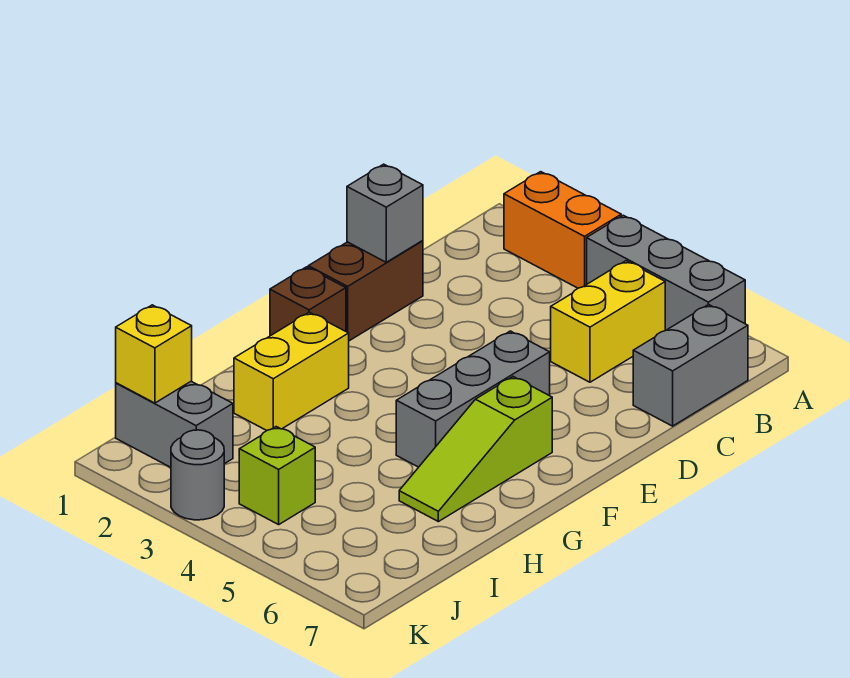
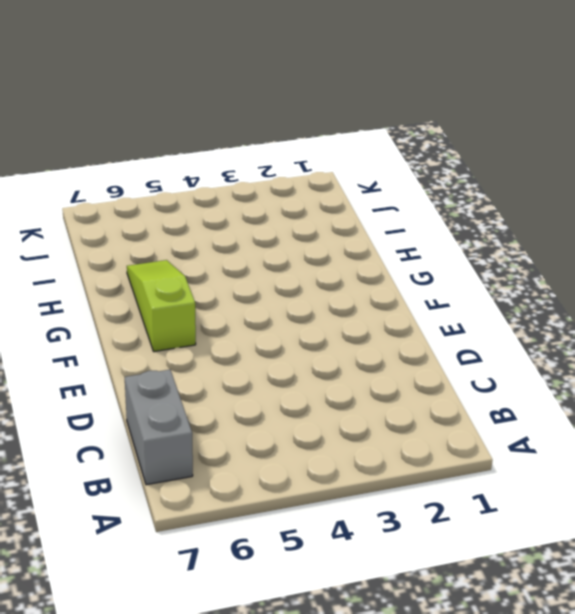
none -> orange brick A2:A3 level 1
none -> grey brick A4:A6 level 1
none -> yellow brick B5:C5 level 1

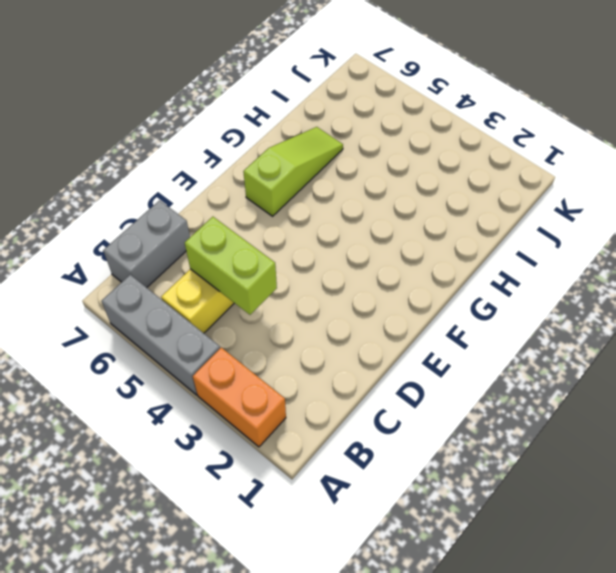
lime brick C4:C5 level 2 -> none
none -> brown brick D1:E1 level 1
none -> grey brick E5:G5 level 1
none -> brown brick F1 level 1

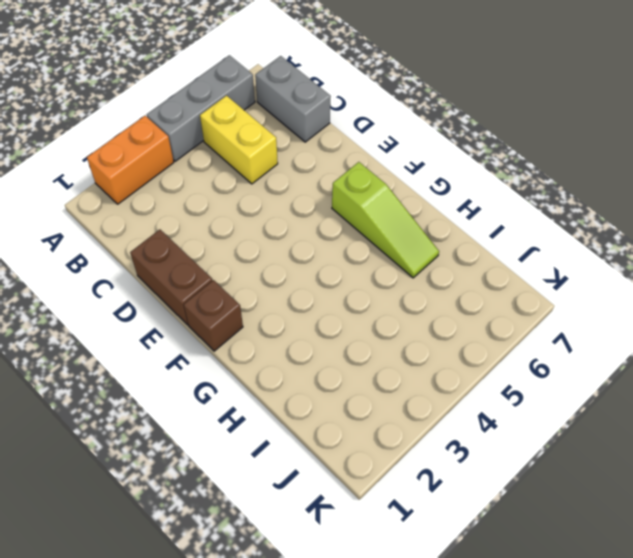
none -> grey brick E5:G5 level 1
none -> yellow brick G2:H2 level 1
none -> grey brick J1:J2 level 1

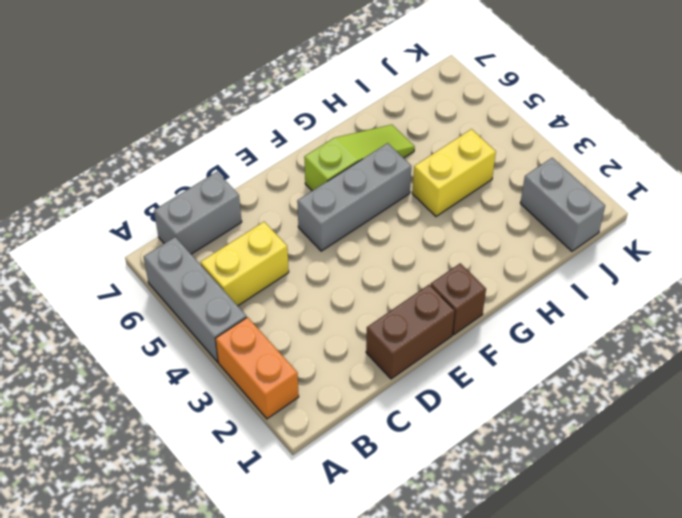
yellow brick H4:I4 level 1 -> yellow brick G2:H2 level 1
none -> lime brick J4 level 1
none -> grey round brick K3 level 1
none -> grey brick D1 level 2

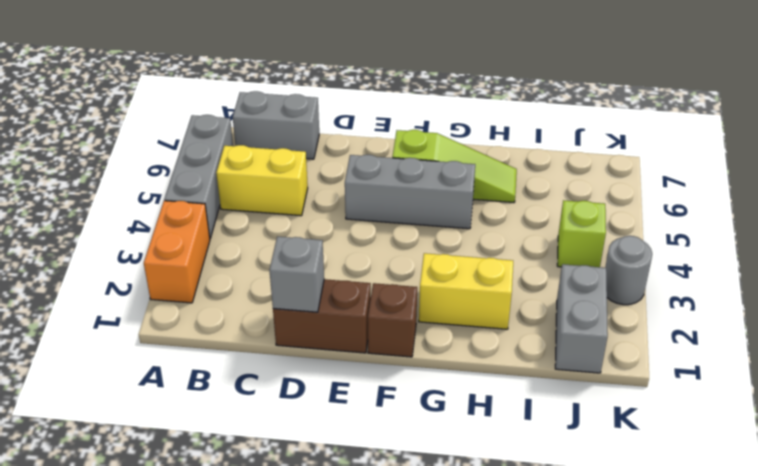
none -> yellow brick J1 level 2

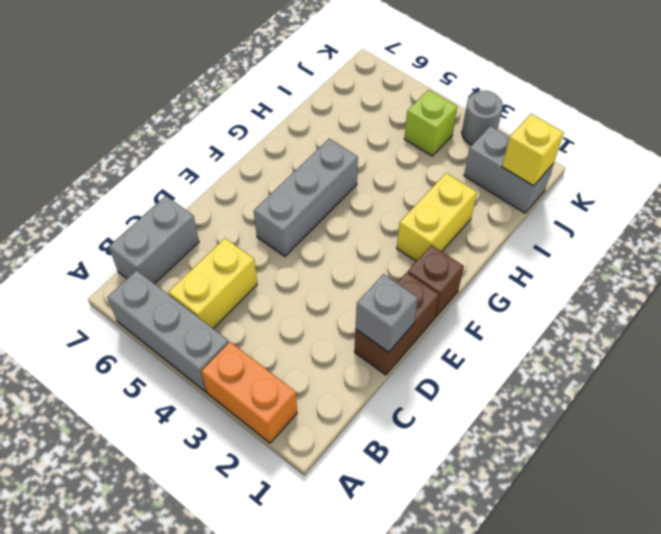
none -> lime slope F6:H6 level 1 top F

